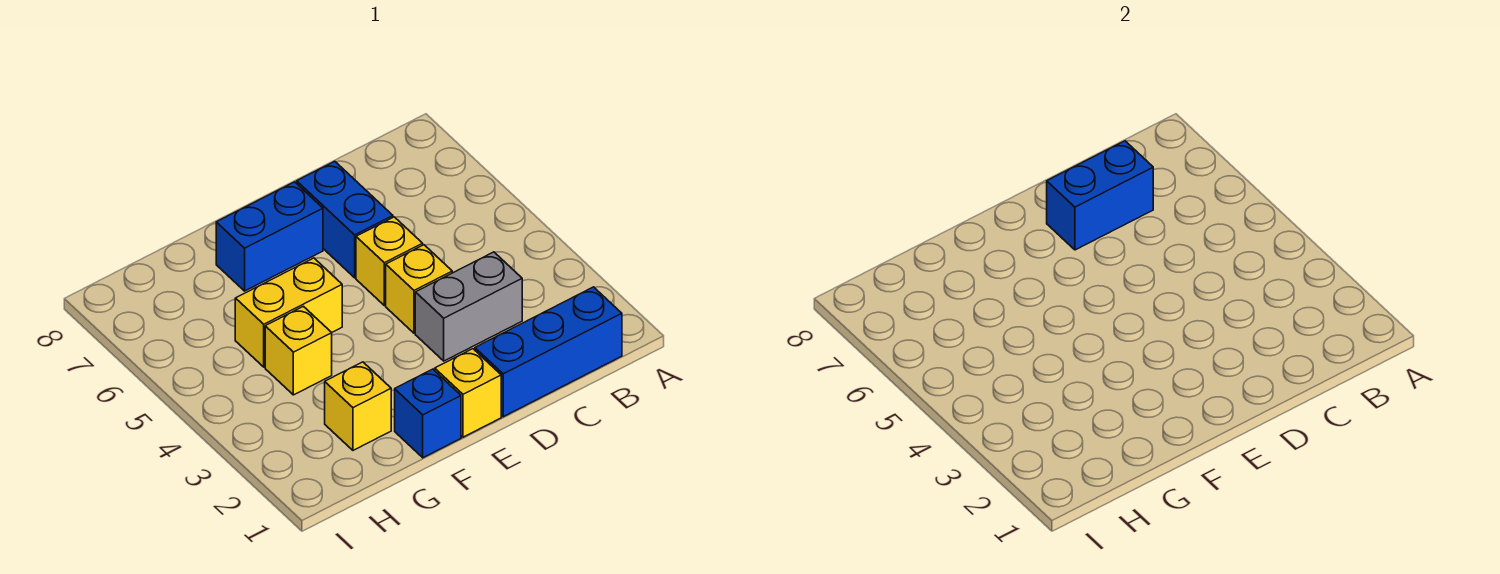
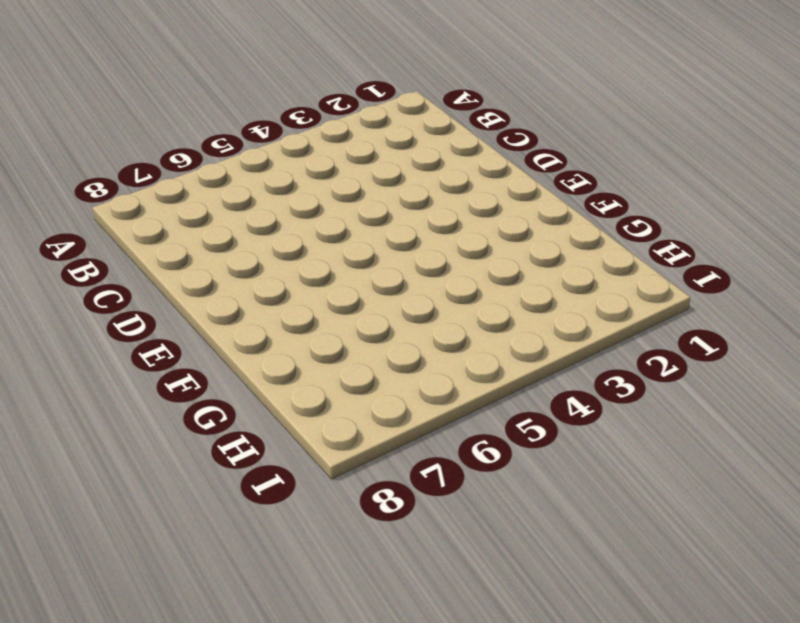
none -> blue brick B1:D1 level 1
none -> grey brick C3:D3 level 1
none -> yellow brick D4 level 1

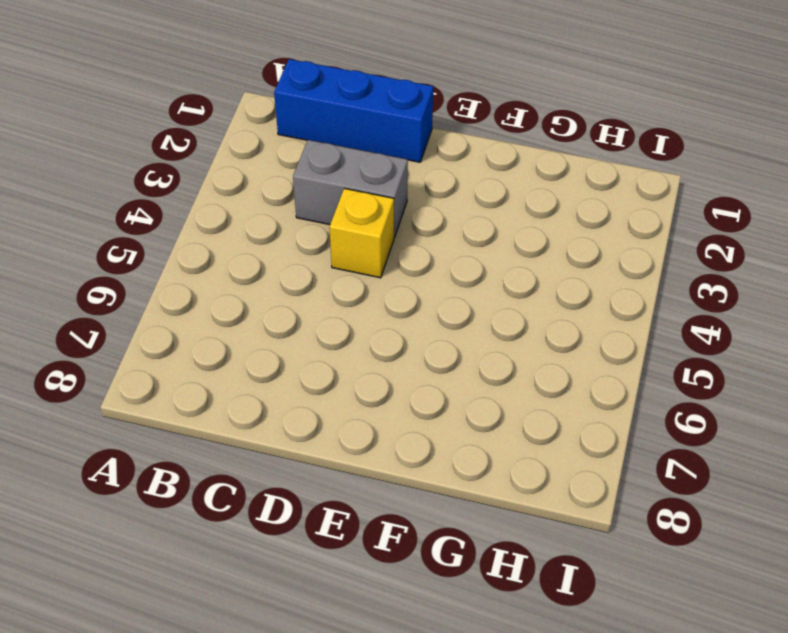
none -> yellow brick D5 level 1
none -> blue brick D6:D7 level 1
none -> yellow brick E1 level 1

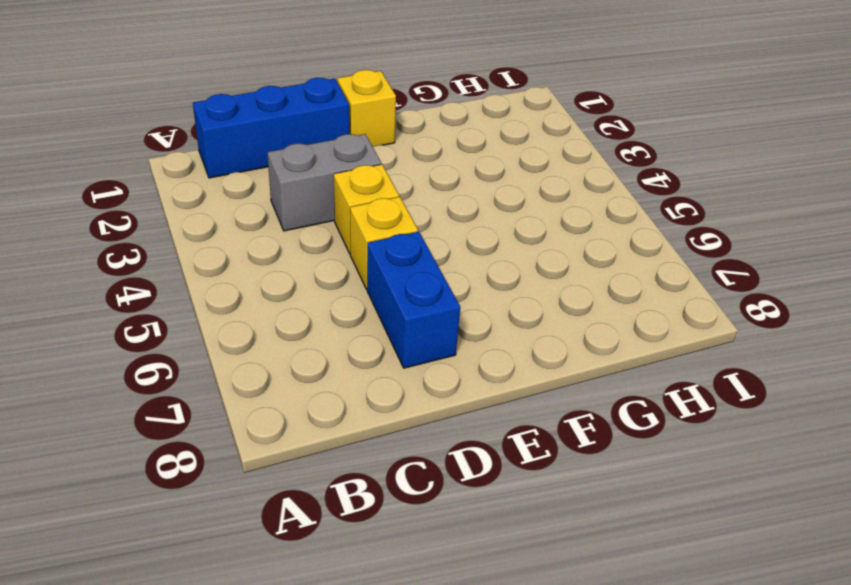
none -> blue brick E7:F7 level 1
none -> blue brick F1 level 1
none -> yellow brick F5:G5 level 1

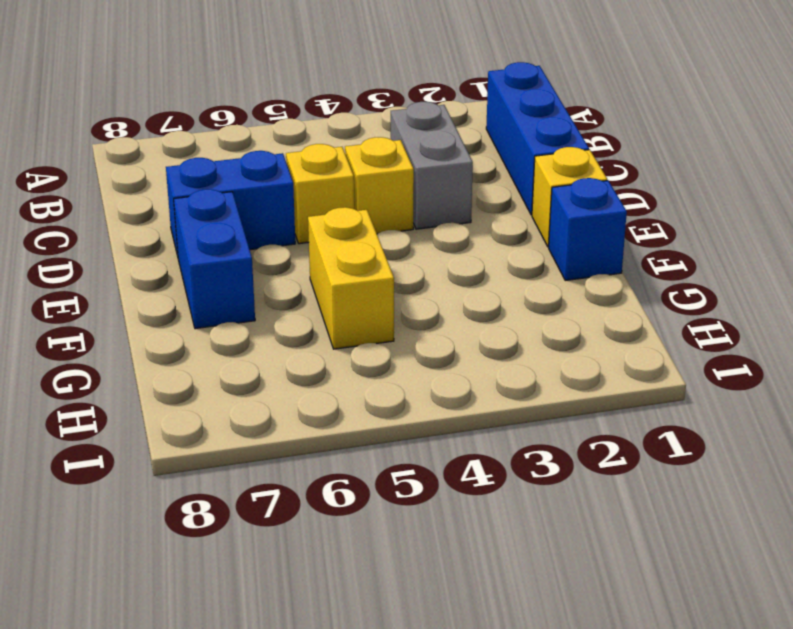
none -> yellow brick G2 level 1
none -> yellow brick G4 level 1
none -> blue brick C7:D7 level 2

